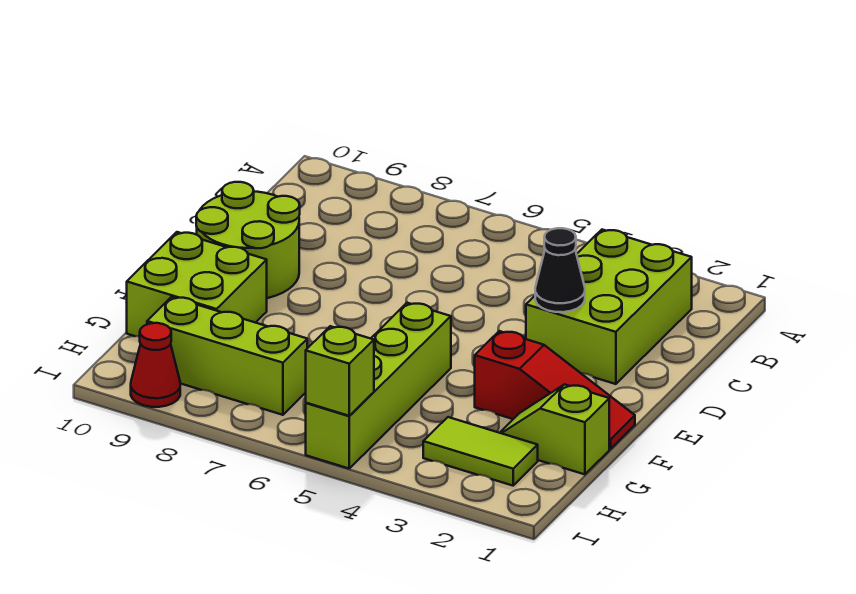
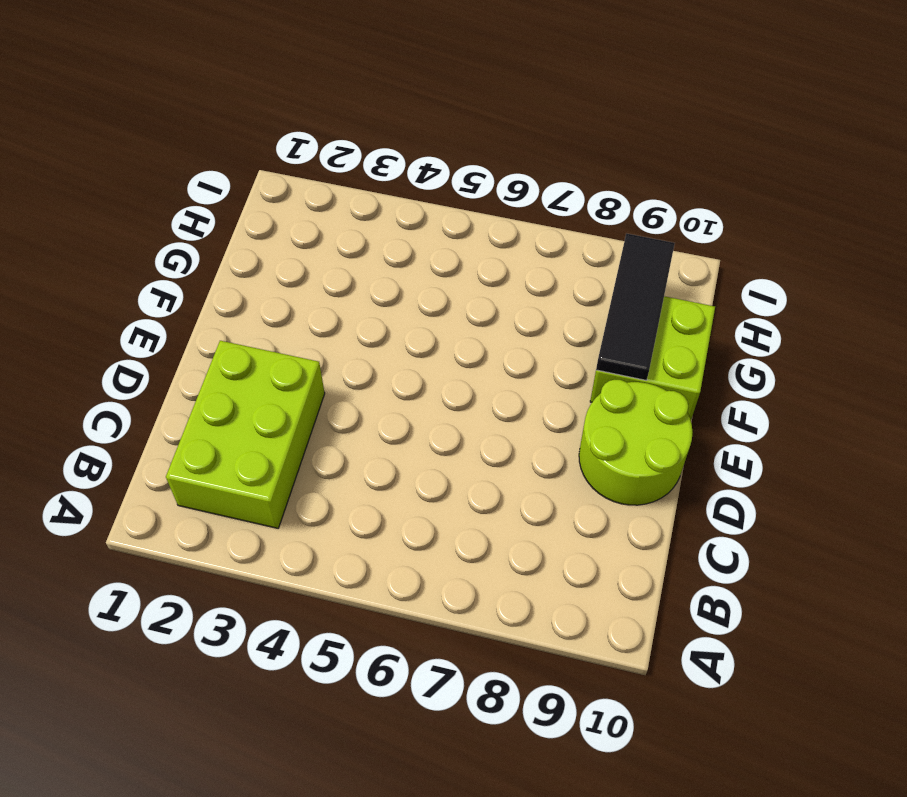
black tile F9:H9 level 2 -> none
none -> red slope F1:F3 level 1 top 3
none -> lime brick F5:I5 level 1

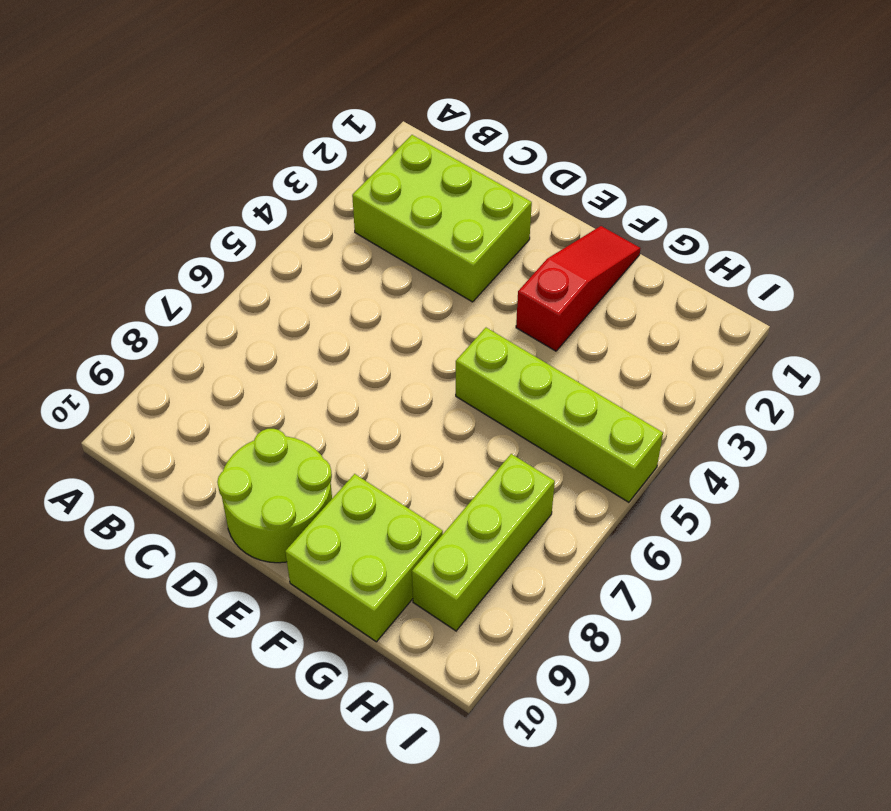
none -> lime slope G1:G2 level 1 top 1
none -> lime tile H2:H3 level 1

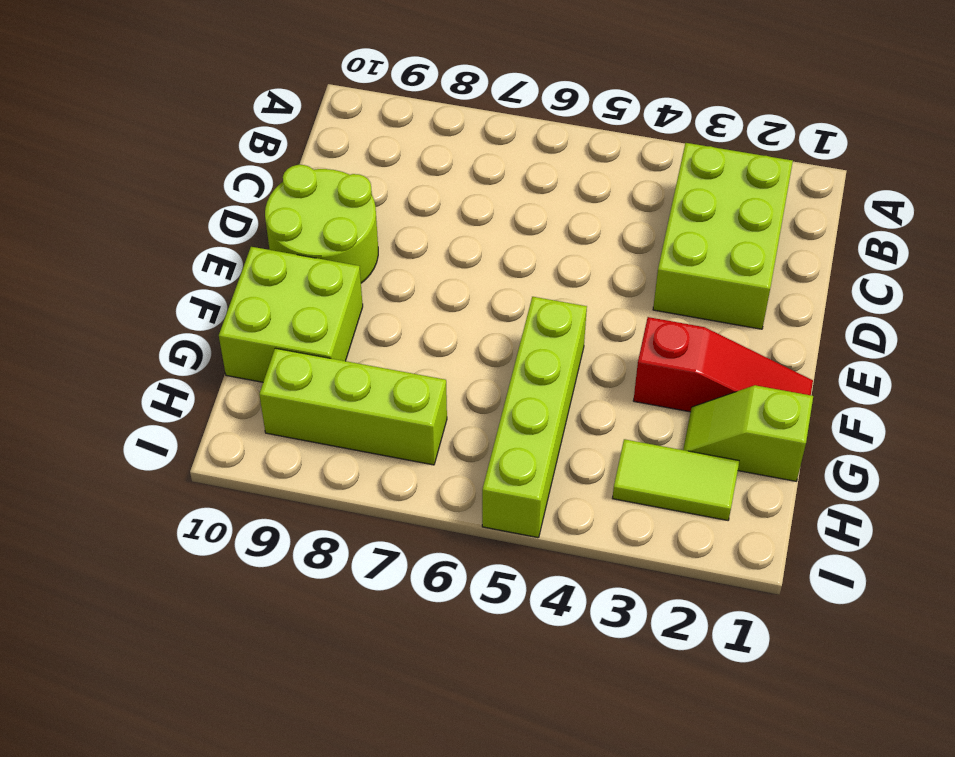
none -> red cone I9 level 1
none -> black cone D3 level 2

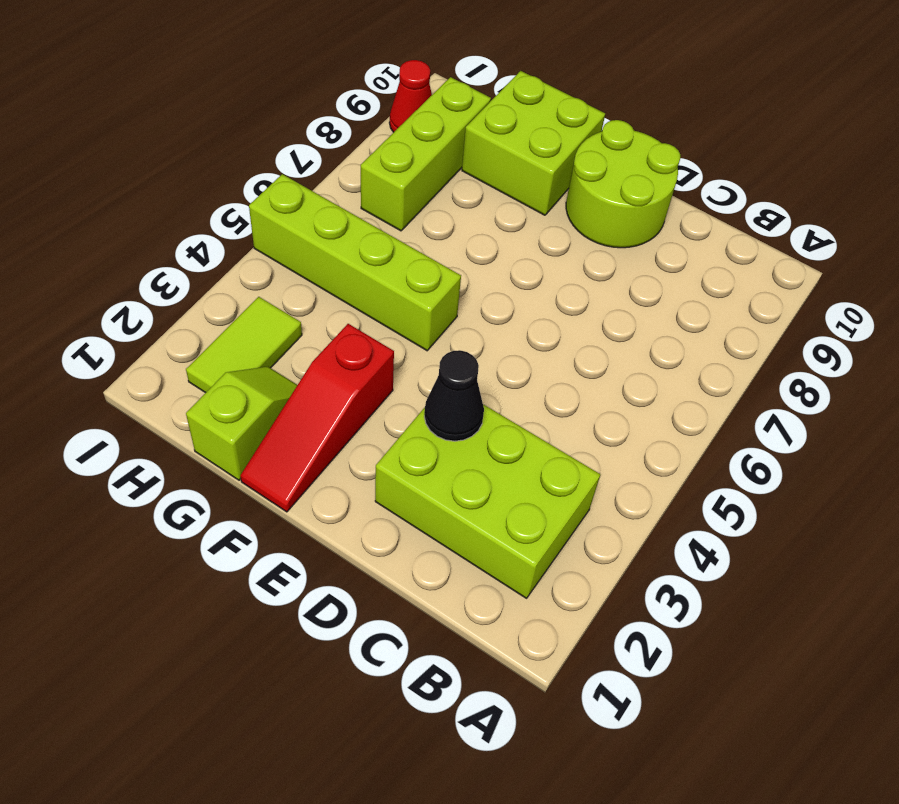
none -> lime brick I5 level 2

